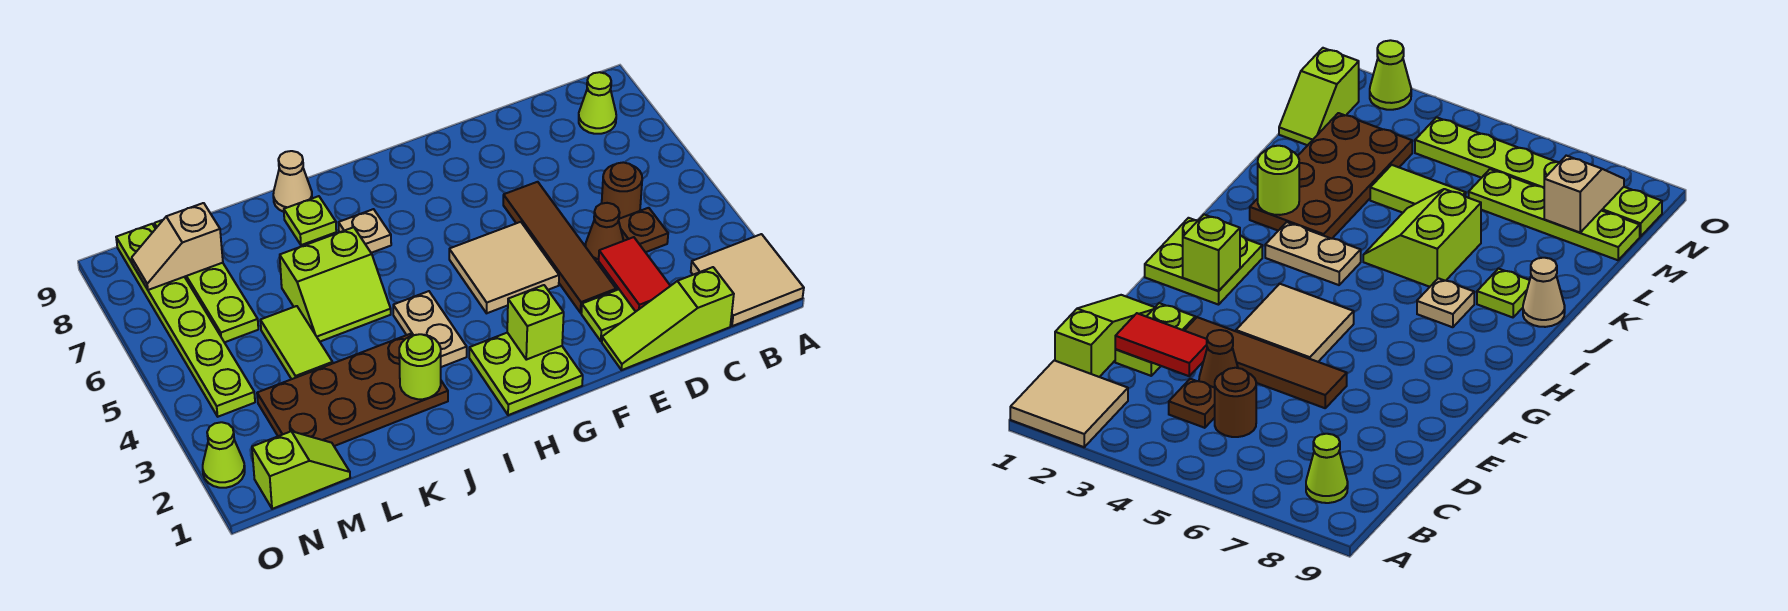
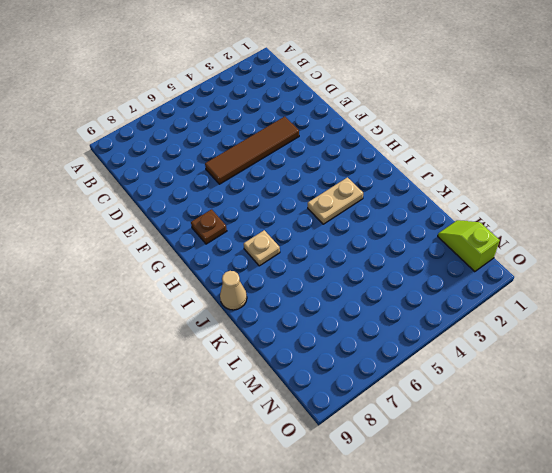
brown plate G8 level 1 -> brown plate C4 level 1
none -> tan tile A1:B2 level 1
none -> lime cone B8 level 1
none -> lime slope C1:E1 level 1 top C

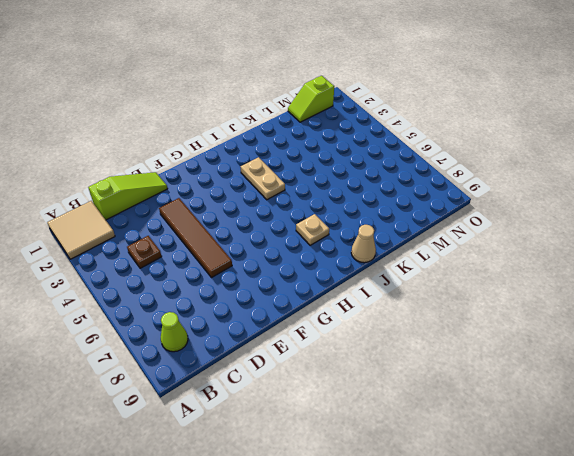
none -> brown round brick C5 level 1
none -> lime plate D2:E2 level 1
none -> brown cone D4 level 1

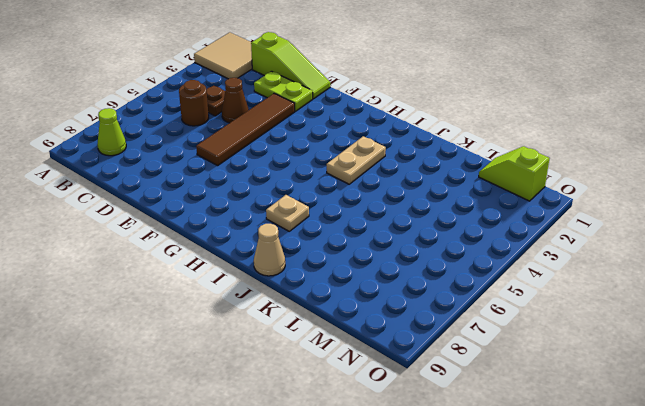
none -> tan tile F4:G5 level 1
none -> lime plate G1:H2 level 1
none -> brown plate J2:M3 level 1

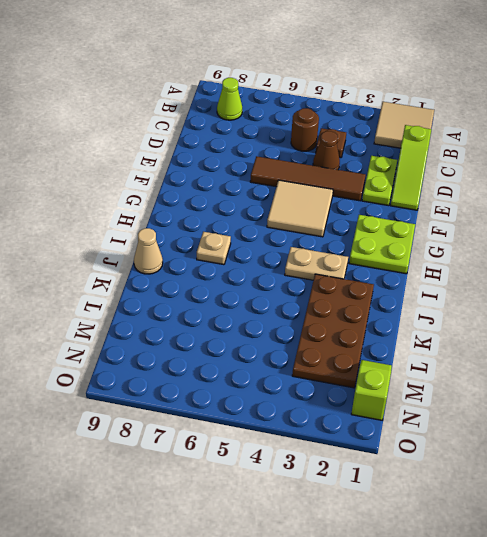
none -> lime slope J5:K6 level 1 top 6
none -> lime plate J8 level 1
none -> lime tile L4:L5 level 1

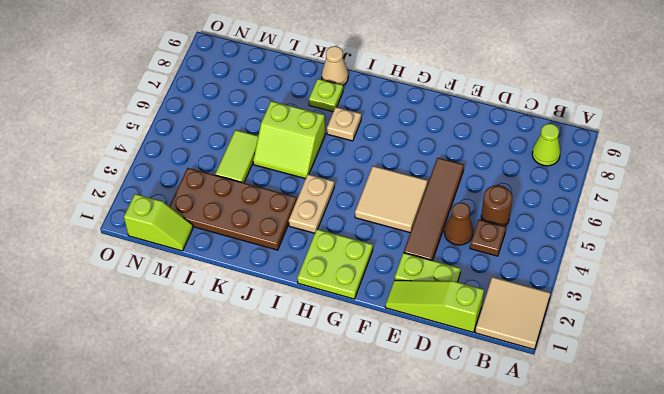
none -> lime plate M6:M9 level 1
none -> lime plate N4:N9 level 1
none -> lime cone O2 level 1

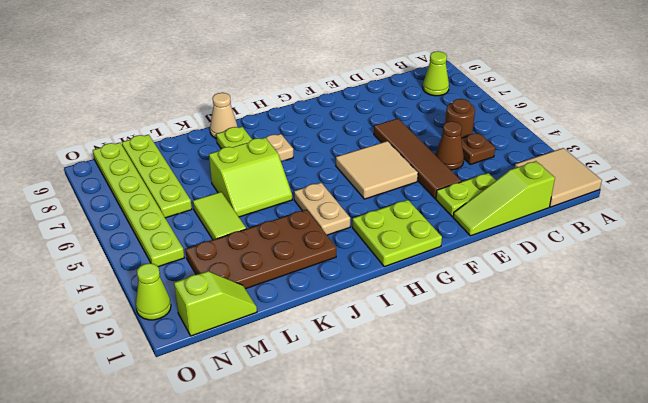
none -> red tile D2:D3 level 2
none -> lime brick G2 level 2
none -> lime round brick J2 level 2

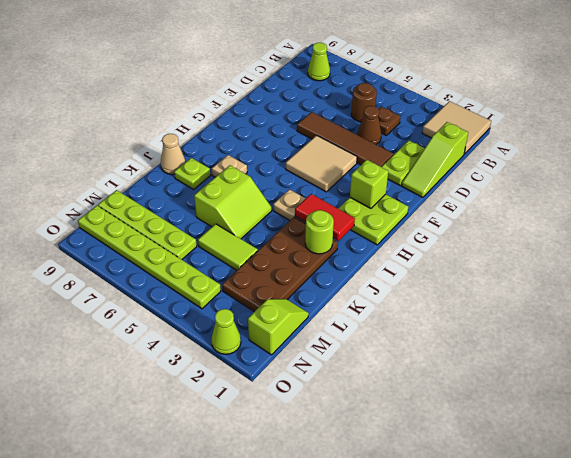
red tile I2:I3 level 2 -> red tile D2:D3 level 2
none -> tan slope M8:N8 level 2 top M

